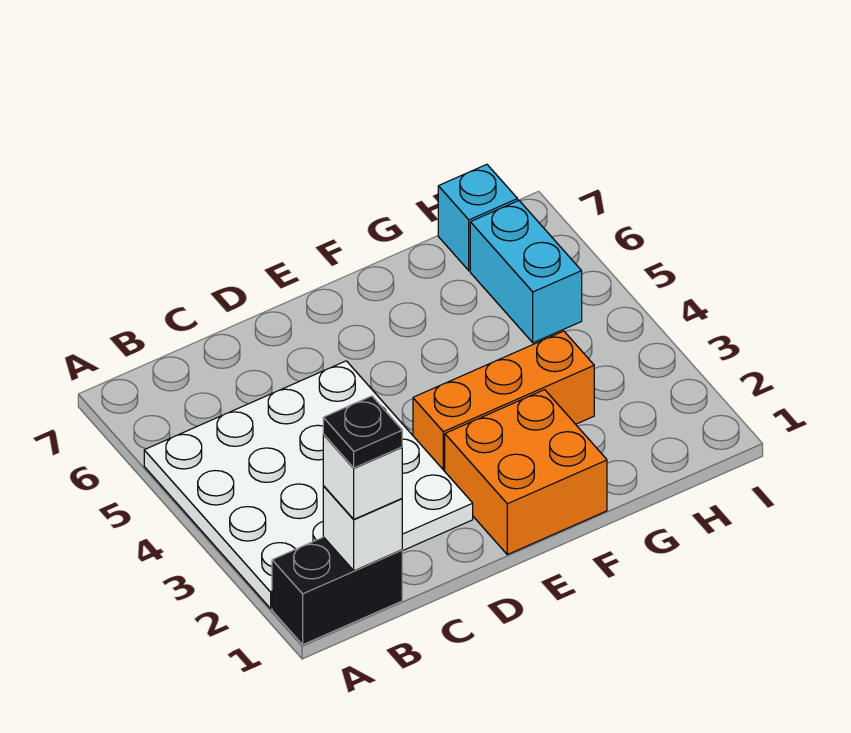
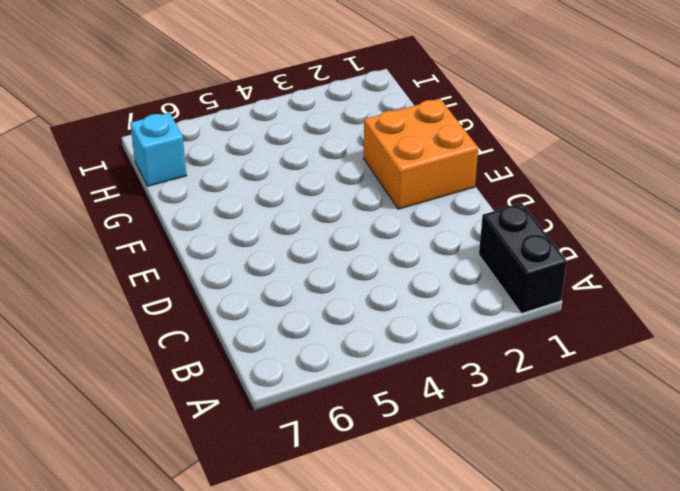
none -> white plate A2:D5 level 1
none -> orange brick E3:G3 level 1

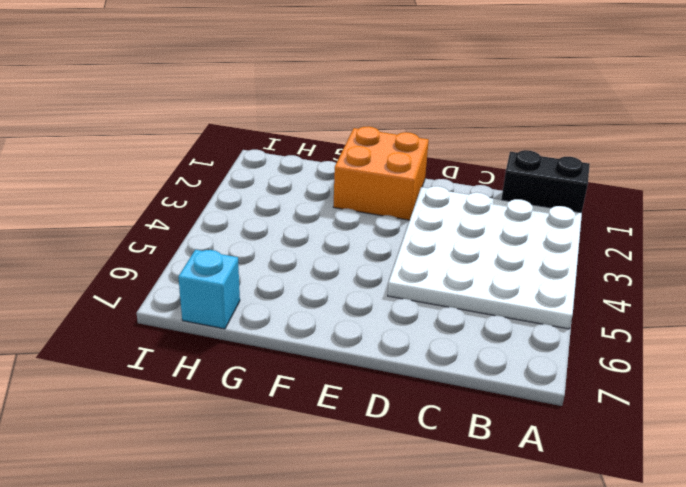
none -> orange brick E3:G3 level 1
none -> cyan brick H5:H6 level 1

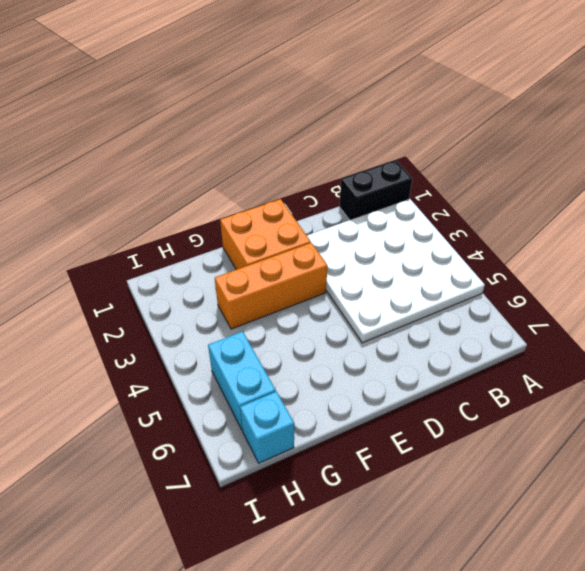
none -> white brick B1 level 2
none -> white brick B1 level 3

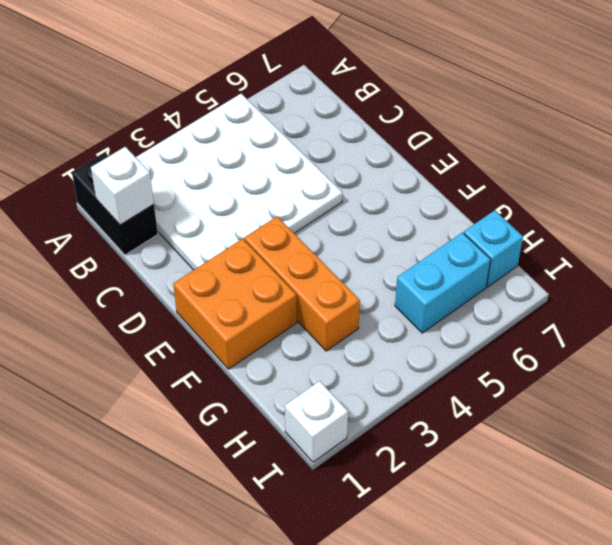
white brick I1 level 1 -> white brick B1 level 3
none -> black plate B1 level 4

